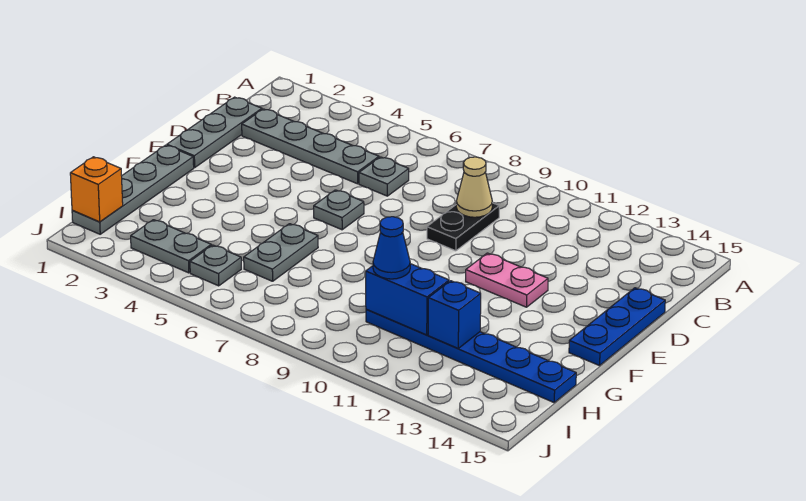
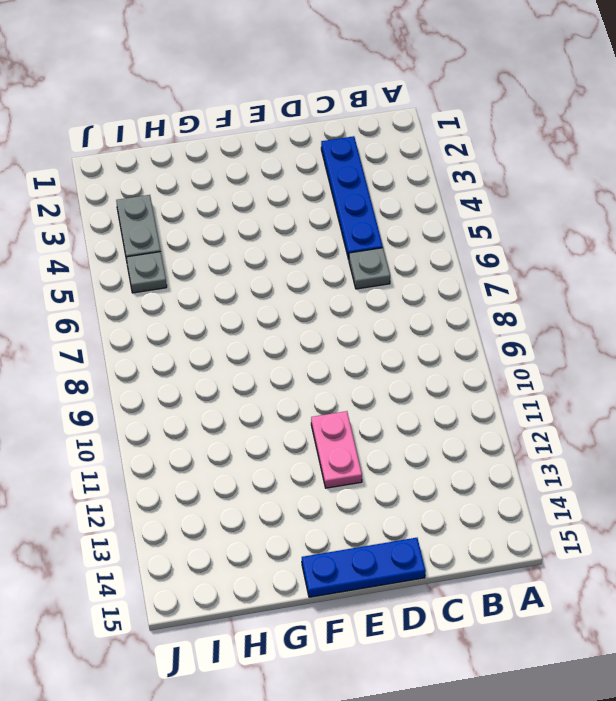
blue plate C2:C5 level 1 -> grey plate C2:C5 level 1
none -> grey plate C1:E1 level 1
none -> black plate C9:D9 level 1
none -> grey plate E6 level 1

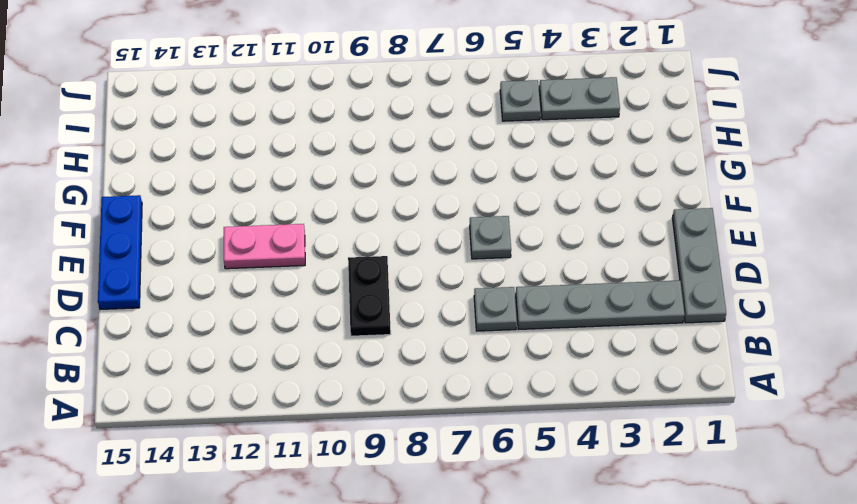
none -> grey plate F1:I1 level 1
none -> grey plate G6:H6 level 1
none -> blue plate H10:H15 level 1

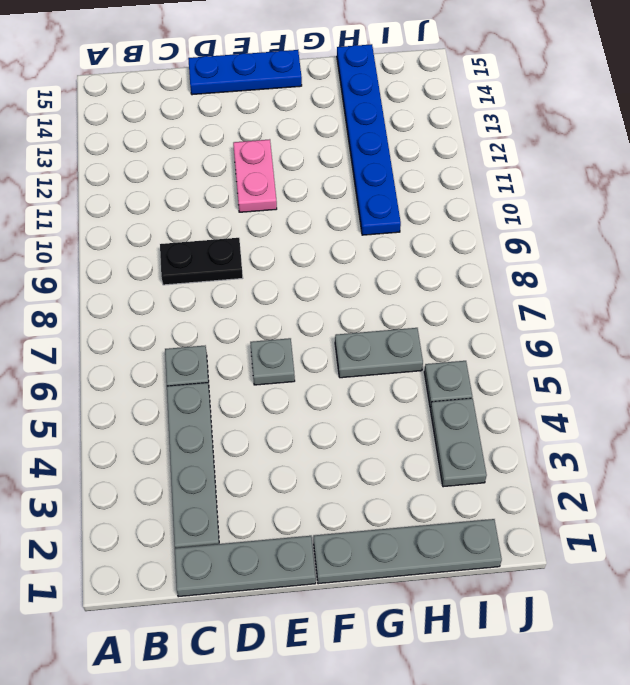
none -> tan cone C9 level 2
none -> blue brick H10:H11 level 2
none -> blue brick H12 level 2

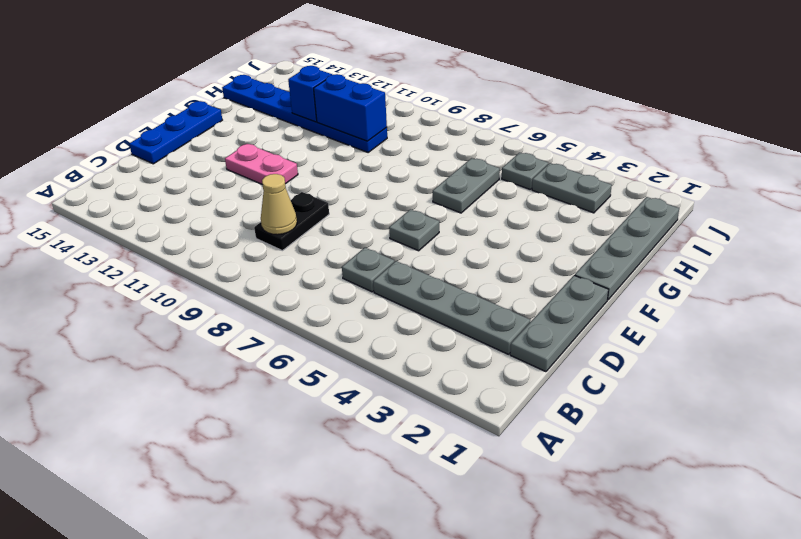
none -> orange brick I1 level 2
none -> blue cone H10 level 3

